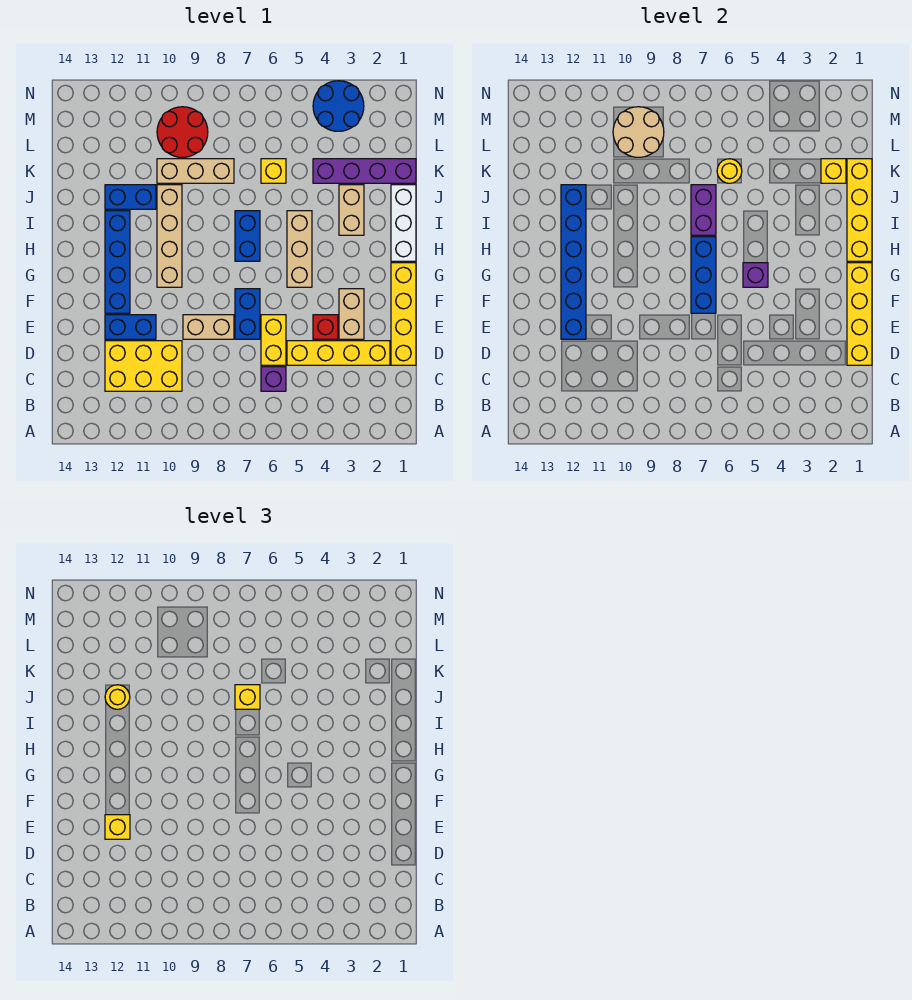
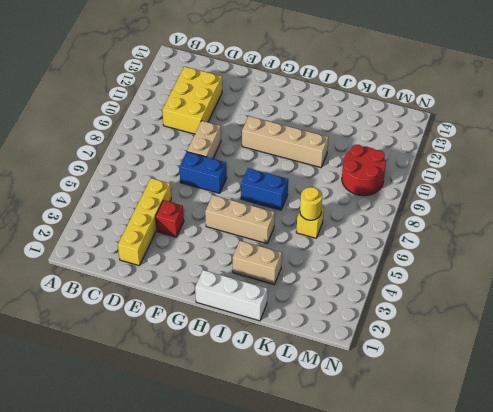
none -> purple brick C6 level 1
none -> yellow brick D1:G1 level 1
none -> yellow brick D6:E6 level 1
none -> tan brick E3:F3 level 1

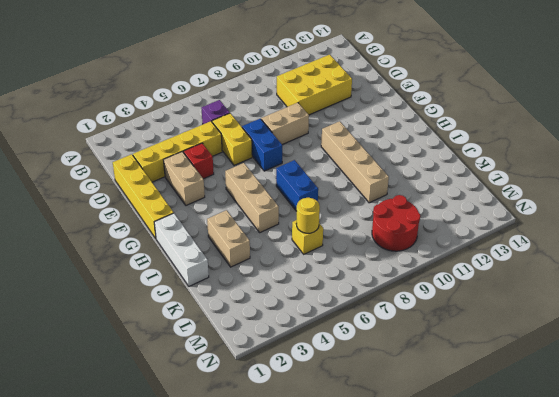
none -> blue brick E11:E12 level 1
none -> blue brick F12:I12 level 1
none -> blue brick J11:J12 level 1
none -> purple brick K1:K4 level 1

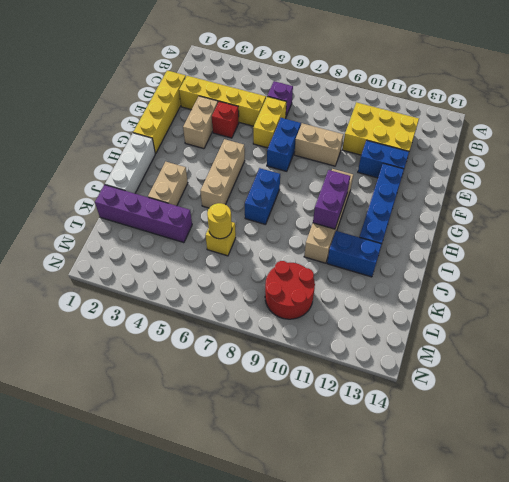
purple brick H10:I10 level 2 -> purple brick I7:J7 level 2
none -> tan brick K8:K10 level 1
none -> blue round brick M3:N4 level 1
none -> yellow brick D1:G1 level 2
none -> blue brick E12:J12 level 2

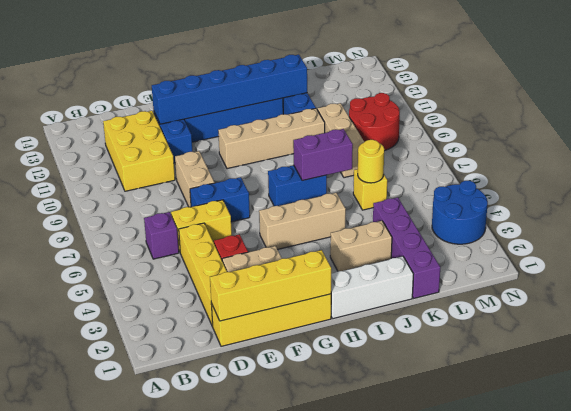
none -> blue brick F7:H7 level 2
none -> purple brick G5 level 2
none -> yellow brick H1:K1 level 2
none -> yellow brick K2 level 2

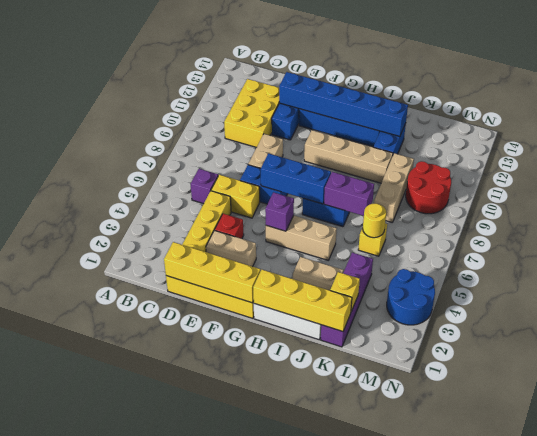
none -> tan round brick L9:M10 level 2
none -> yellow brick E12 level 3
none -> yellow brick J7 level 3
none -> yellow round brick J12 level 3

